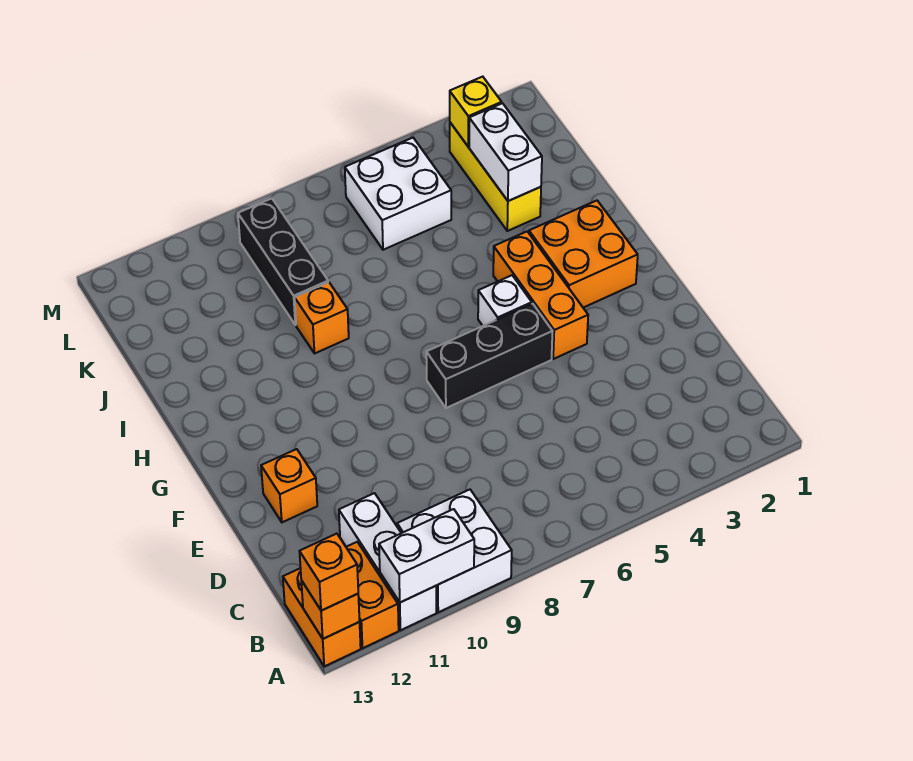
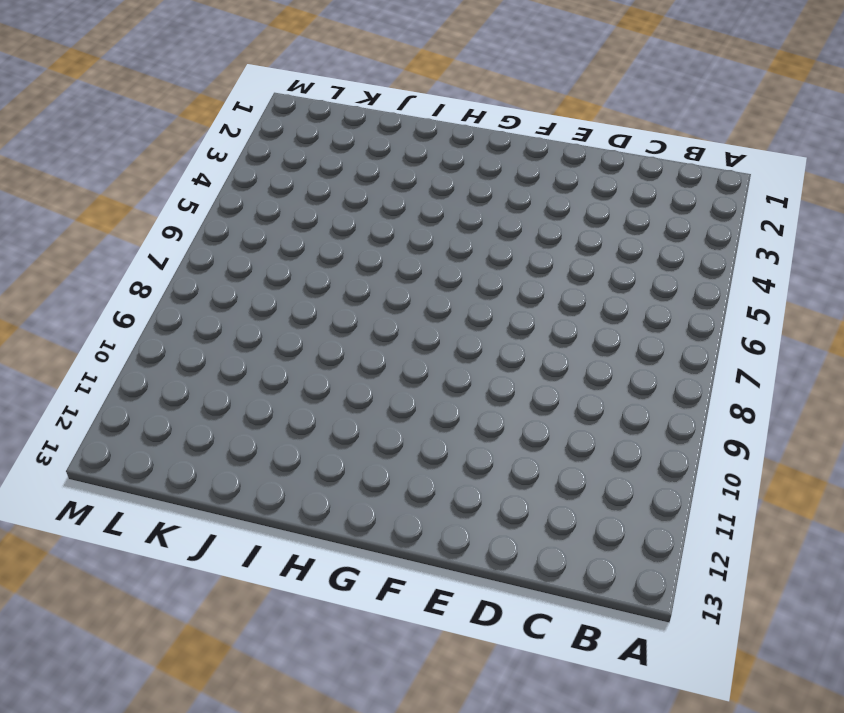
none -> white brick A9:B10 level 1
none -> white brick A11:C11 level 1
none -> orange brick A12:B12 level 1

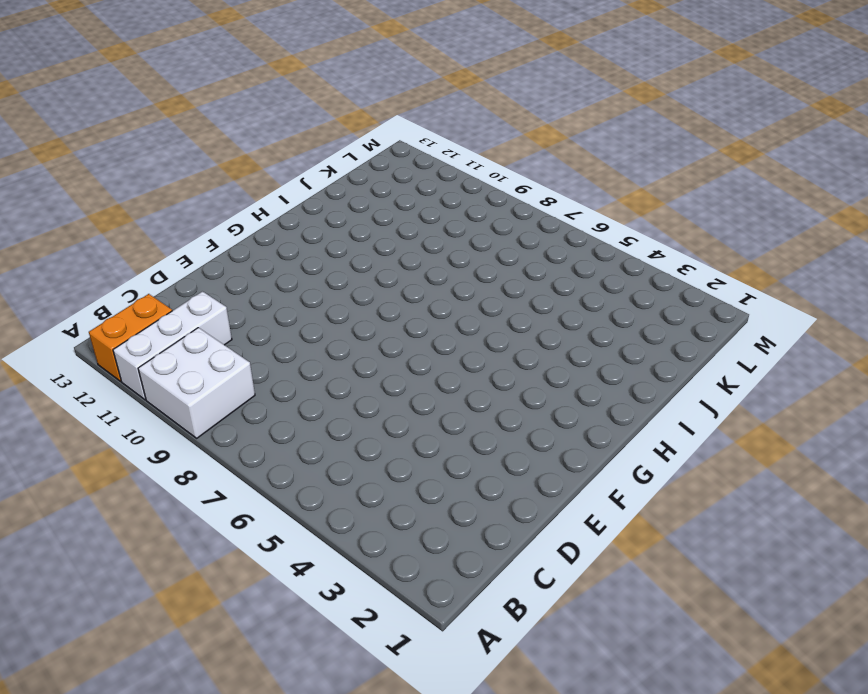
none -> orange brick A13:B13 level 1
none -> orange brick E12 level 1
none -> orange brick F4:H4 level 1

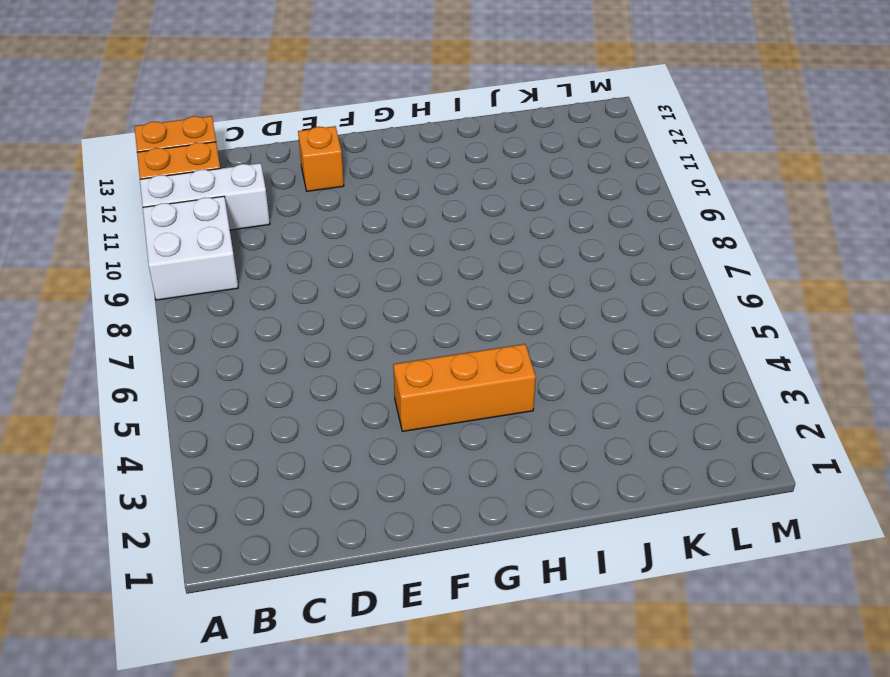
none -> black brick F5:F7 level 1
none -> orange brick G2:H3 level 1
none -> white brick G5 level 1

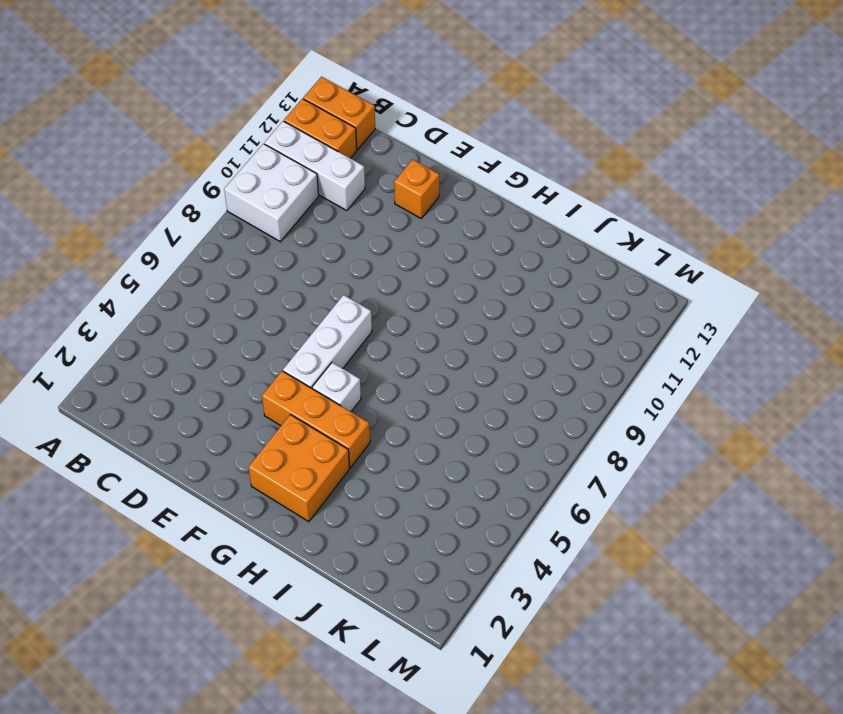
white brick F5:F7 level 1 -> black brick F5:F7 level 1
none -> orange brick I9 level 1
none -> yellow brick J3:L3 level 1
none -> black brick J9:L9 level 1

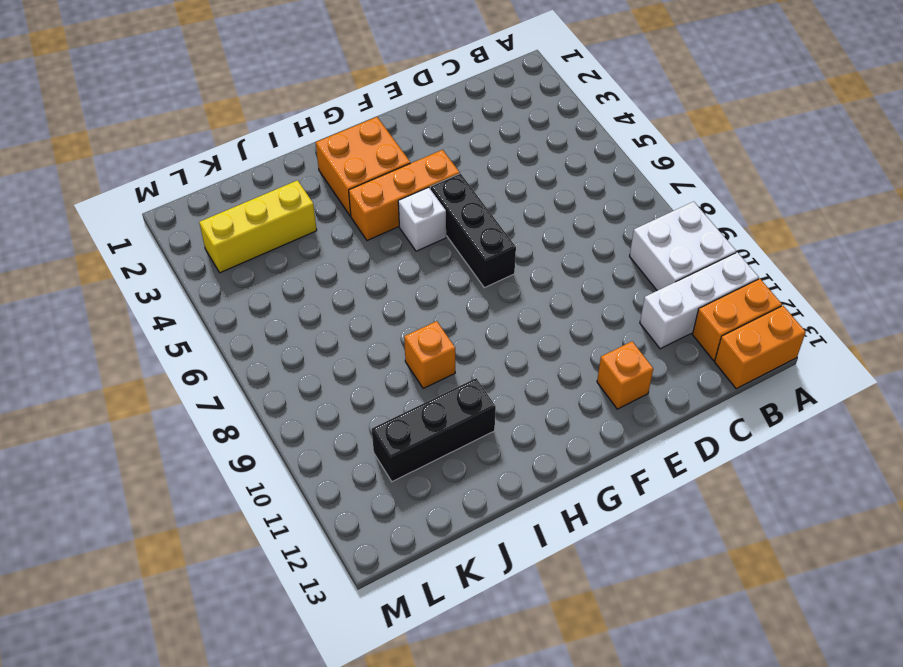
black brick I11:K11 level 1 -> black brick J9:L9 level 1
none -> white brick K5:L6 level 1
none -> white brick A10:A11 level 2
none -> orange brick A13 level 2

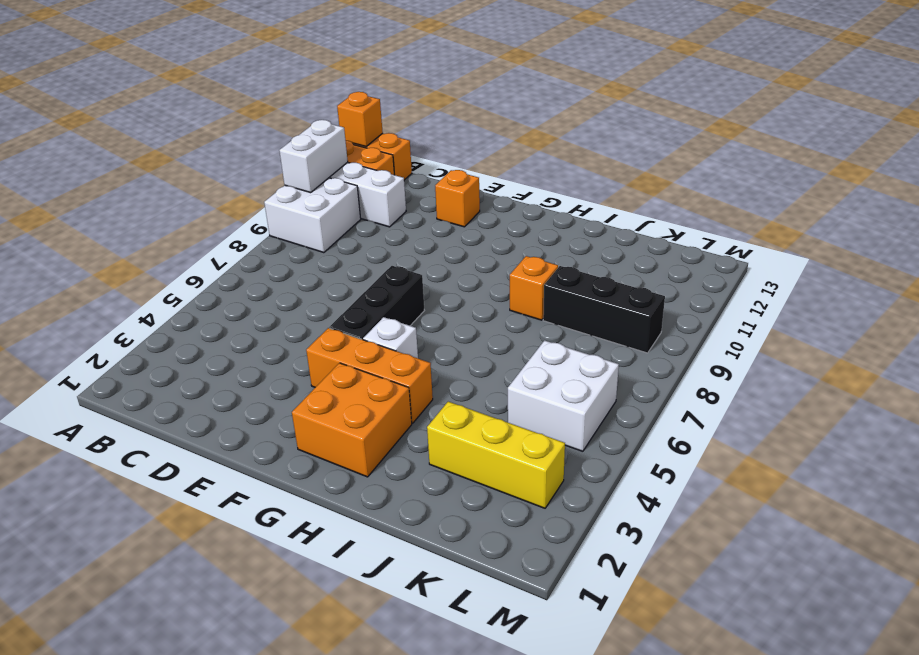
none -> white brick J3:K3 level 2
none -> yellow brick L3 level 2
none -> orange brick A13 level 3

